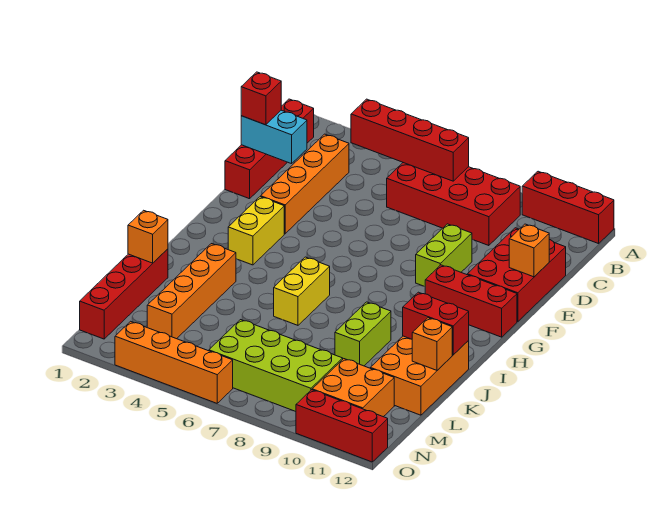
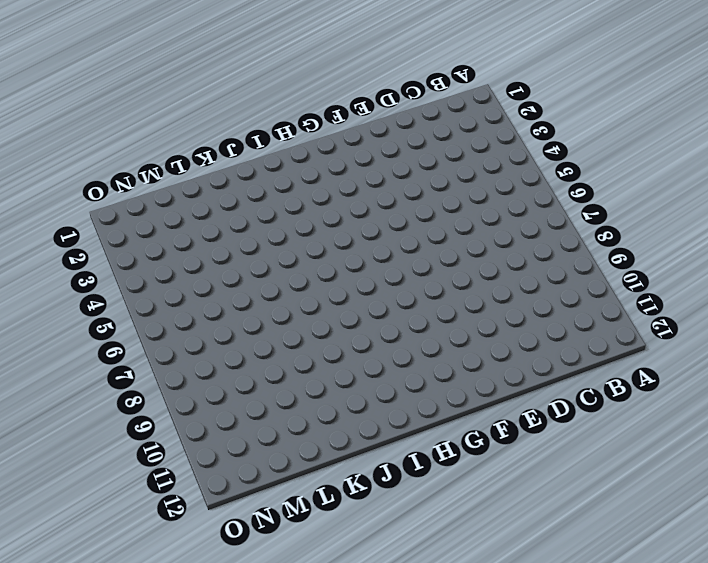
none -> red brick A10:A12 level 1
none -> red brick B1:E1 level 1
none -> red brick B6:C9 level 1

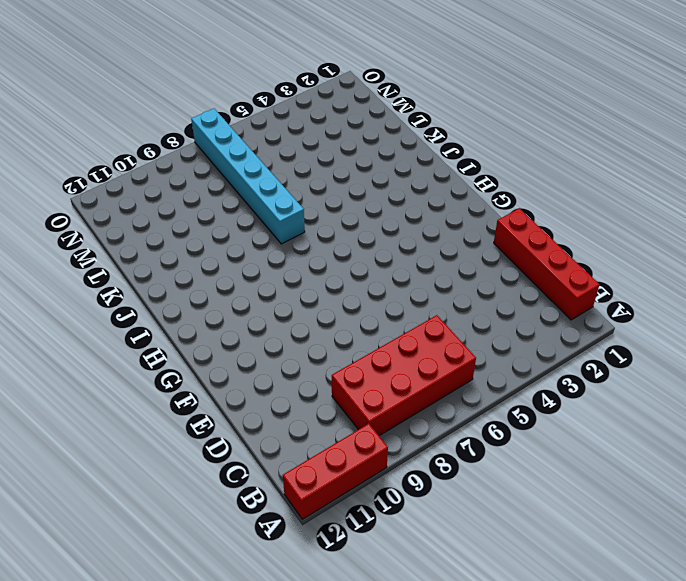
cyan brick J7:O7 level 1 -> lime brick M6:N9 level 1
none -> orange brick C3:F3 level 1
none -> red brick D11:F12 level 1
none -> lime brick E9:F9 level 1

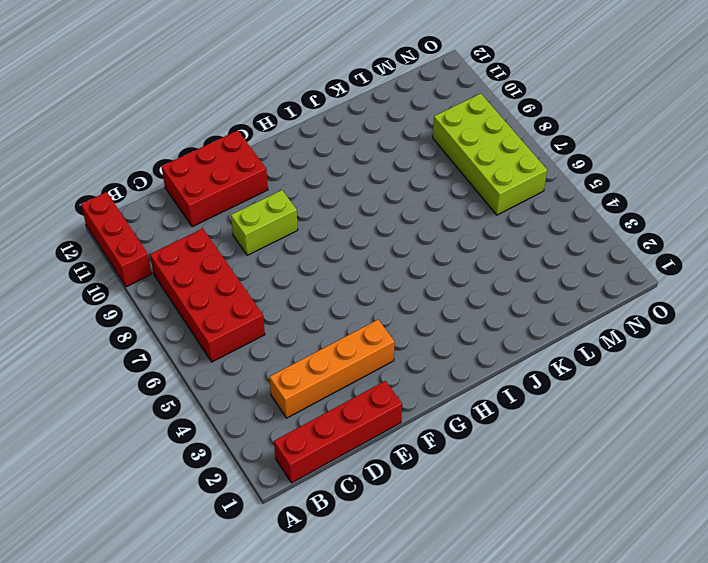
none -> yellow brick G3:H3 level 1
none -> red brick G10:G12 level 1
none -> yellow brick I6:J6 level 1

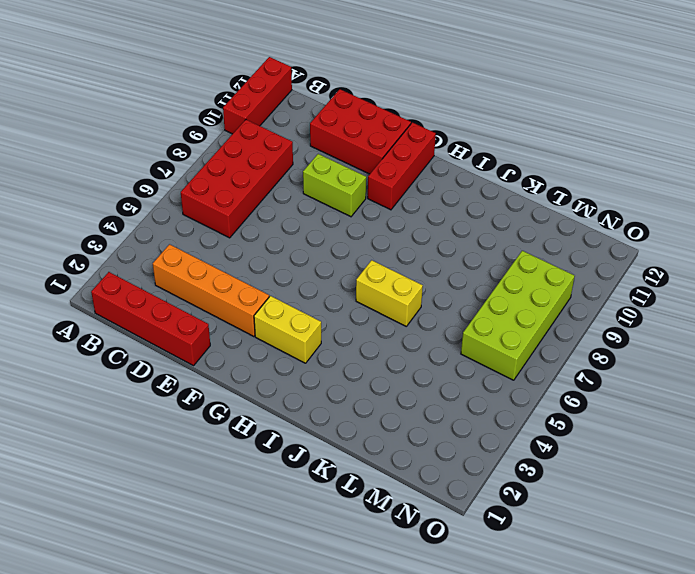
none -> orange brick J3:M3 level 1
none -> lime brick J9:K9 level 1
none -> orange brick J11:L12 level 1

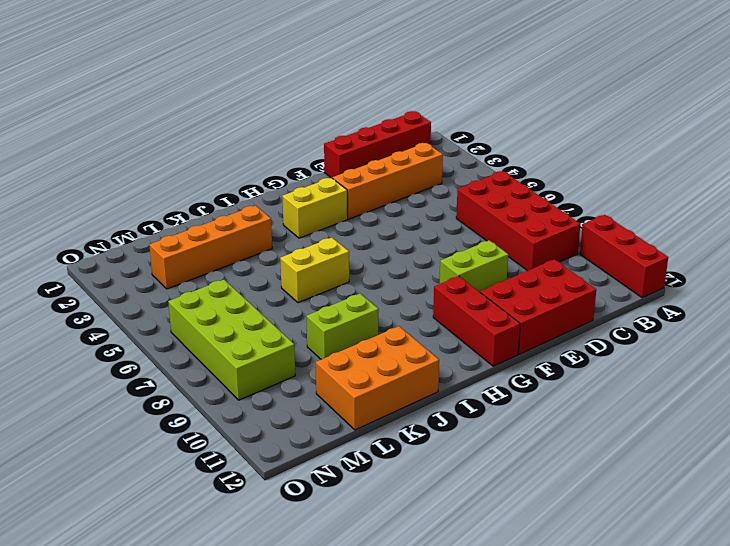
none -> red brick K1:N1 level 1
none -> orange brick M10:N11 level 1
none -> orange brick O3:O6 level 1

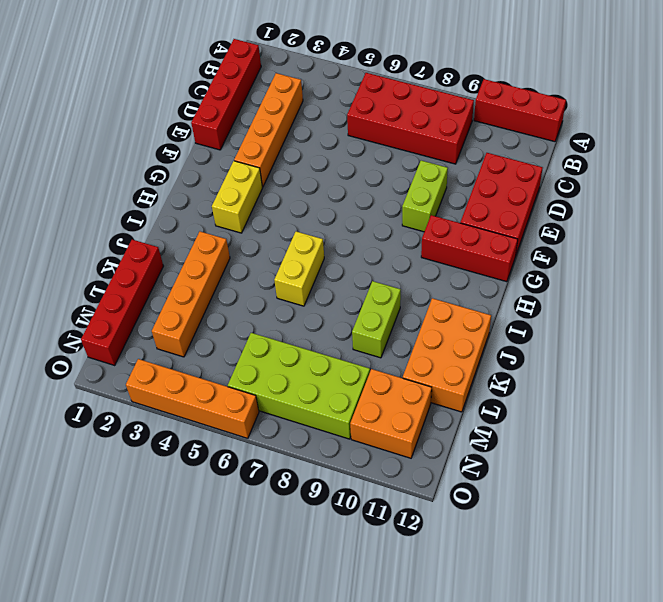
none -> red brick O10:O12 level 1
none -> red brick B4:B7 level 2
none -> cyan brick D1:D2 level 2

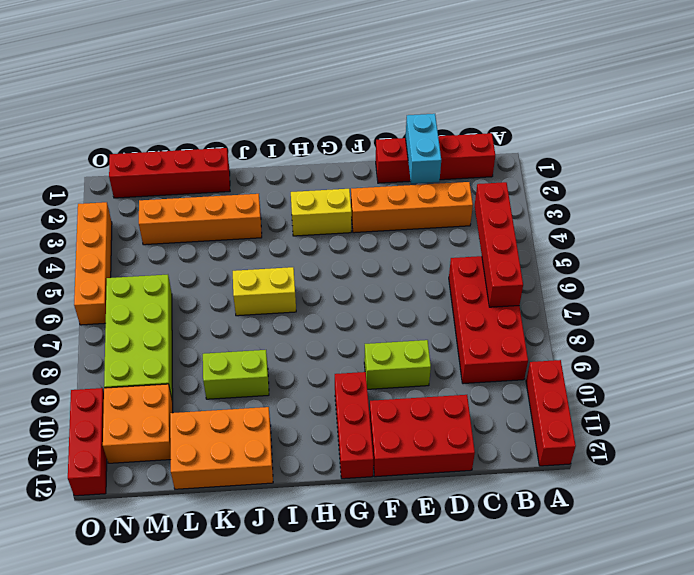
none -> orange brick E12 level 2
none -> red brick J11:J12 level 2
none -> orange brick K1 level 2

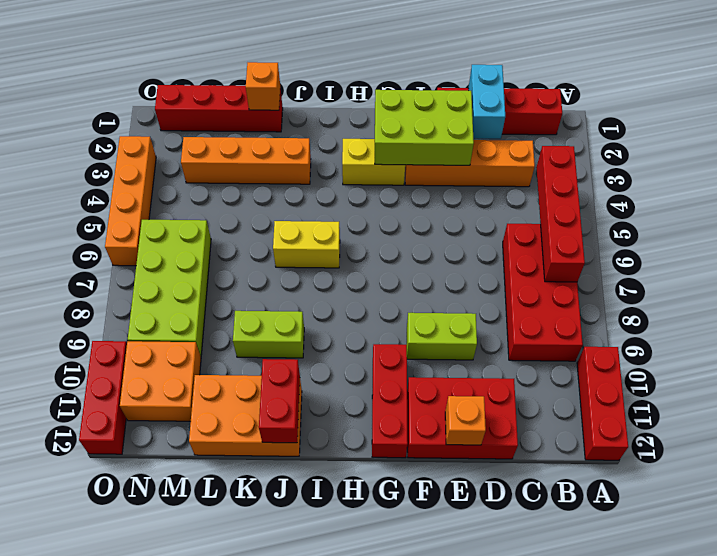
lime brick E2:G3 level 2 -> none
none -> orange brick K12 level 2
none -> red brick D1 level 3

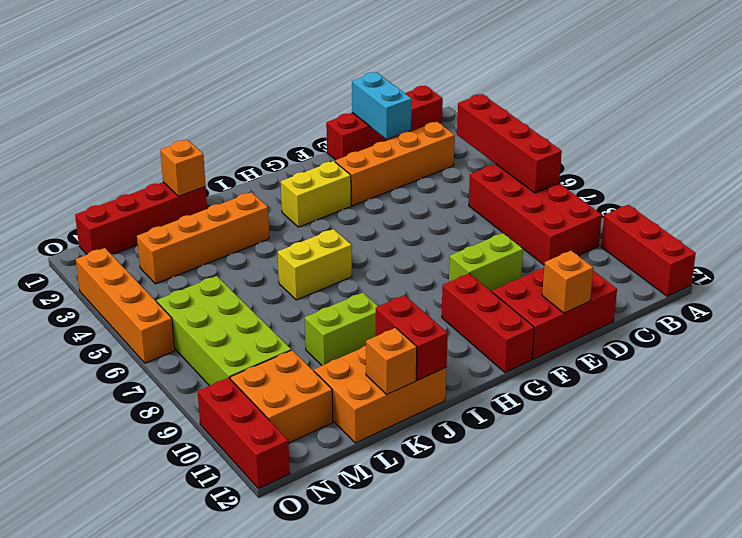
none -> red brick D1 level 3

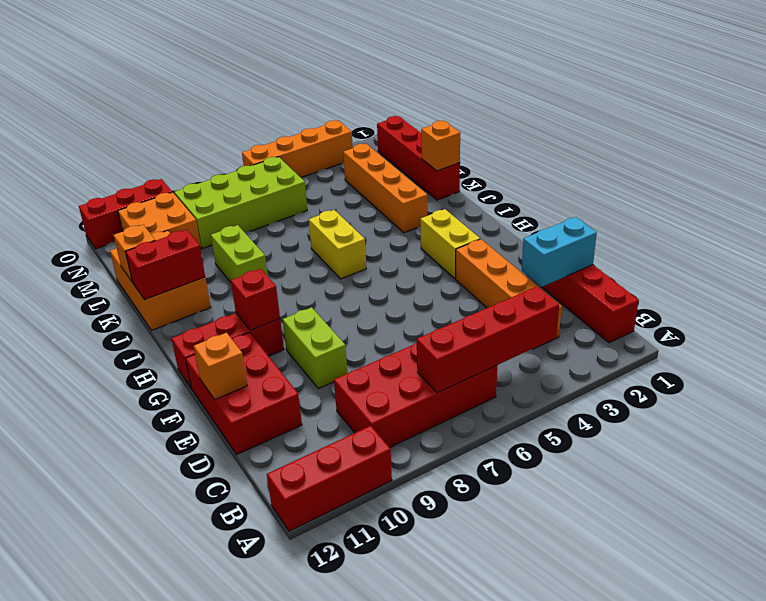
red brick G10 level 2 -> red brick D1 level 3

